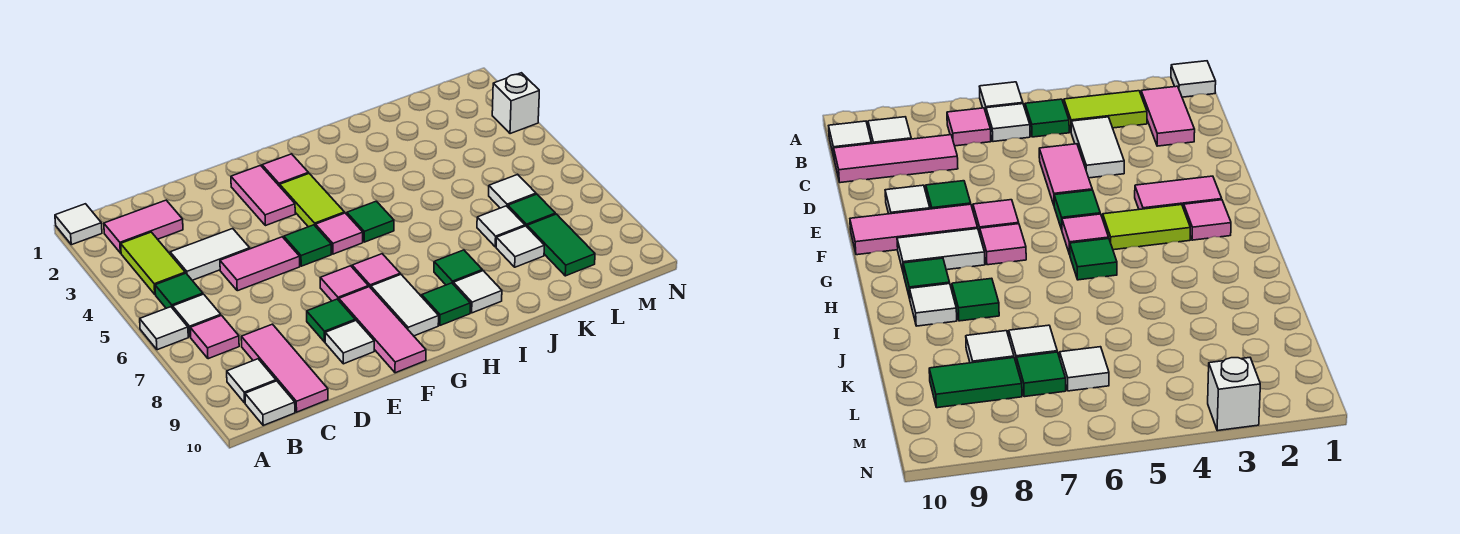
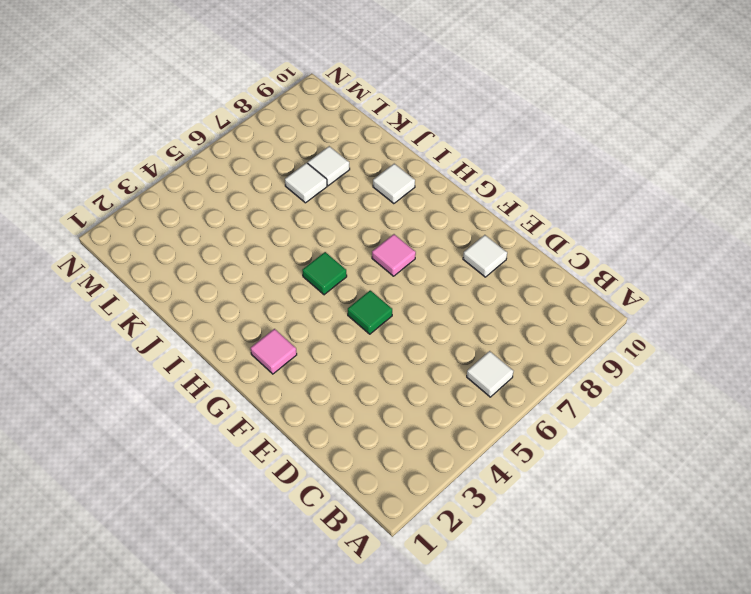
none -> white tile A1 level 1
none -> white tile A6 level 1
none -> pink tile B2:C2 level 1
none -> lime tile B3:B4 level 1

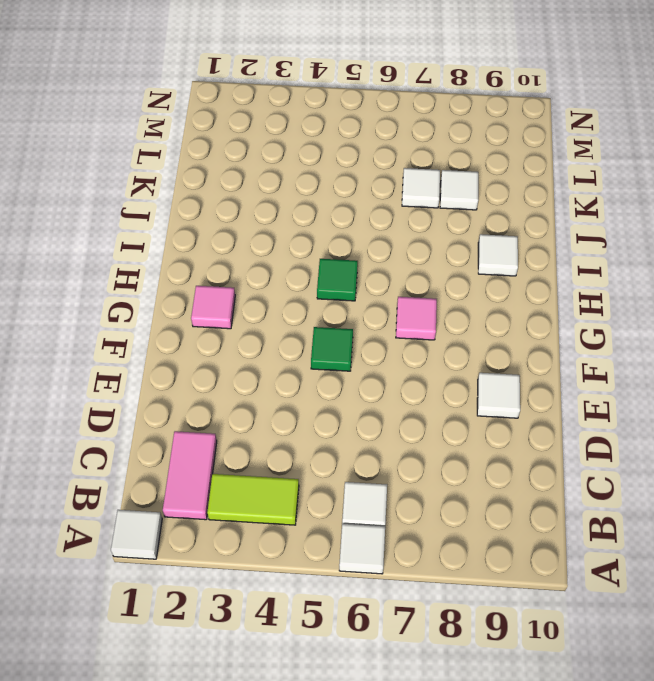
none -> green tile B5 level 1
none -> pink tile B7 level 1
none -> white tile B9 level 1
none -> white tile B10 level 1

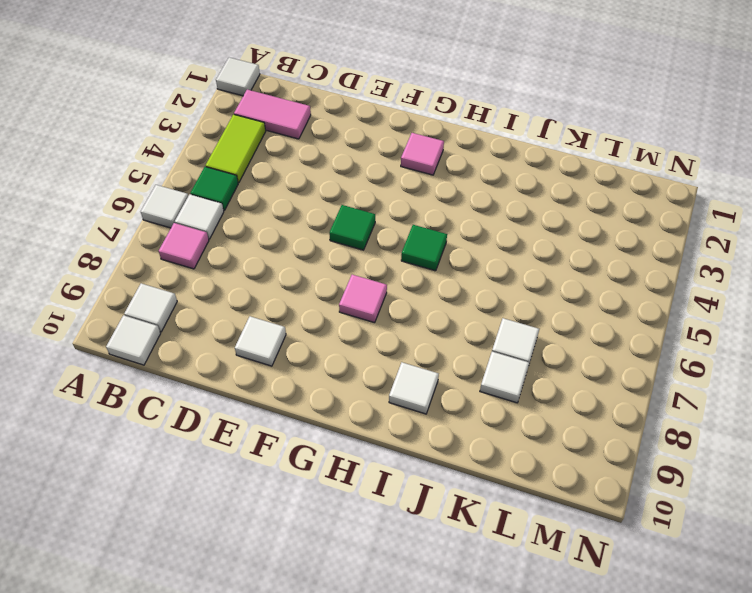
none -> white tile C4:D4 level 1
none -> pink tile C8:C10 level 1
none -> pink tile D5:E5 level 1
none -> green tile E8 level 1

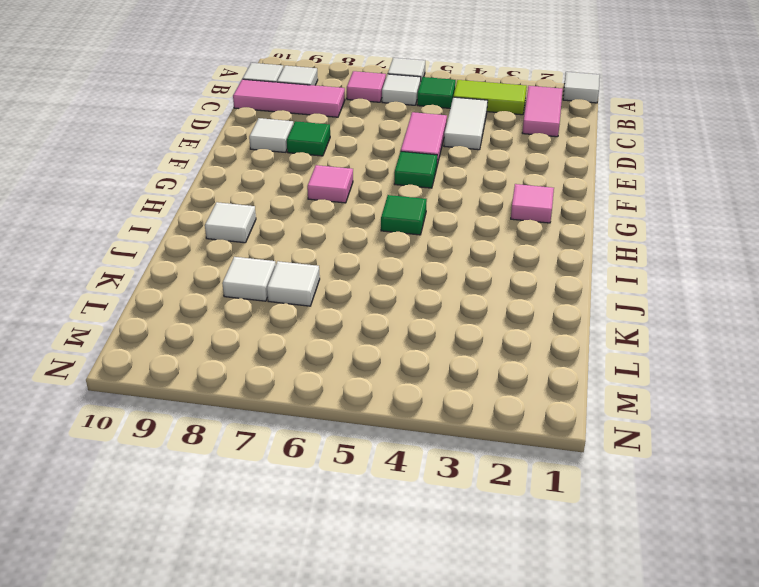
none -> pink tile F2:F3 level 1
none -> pink tile F7 level 1
none -> pink tile F8:F10 level 1
none -> lime tile G3:G4 level 1

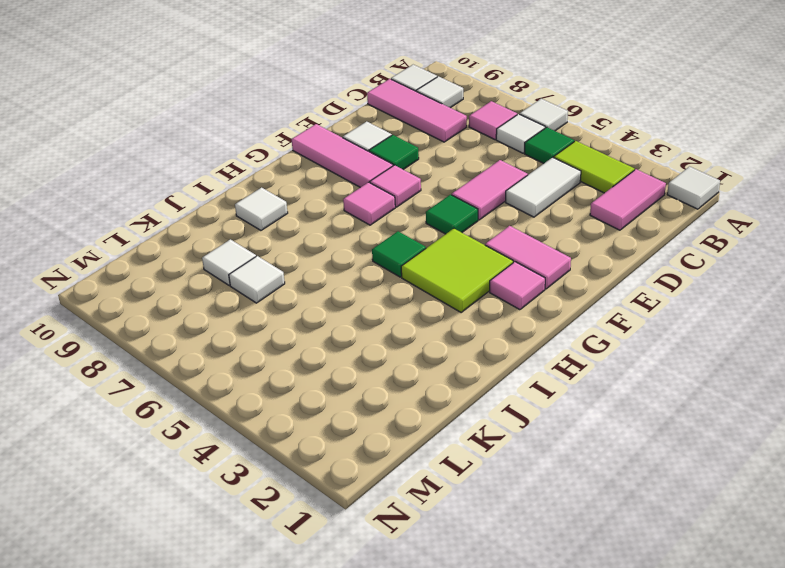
lime tile G3:H4 level 1 -> lime tile G3:G4 level 1
none -> pink tile G5 level 1
none -> white tile G8:G9 level 1
none -> green tile H9 level 1
none -> green tile I8 level 1

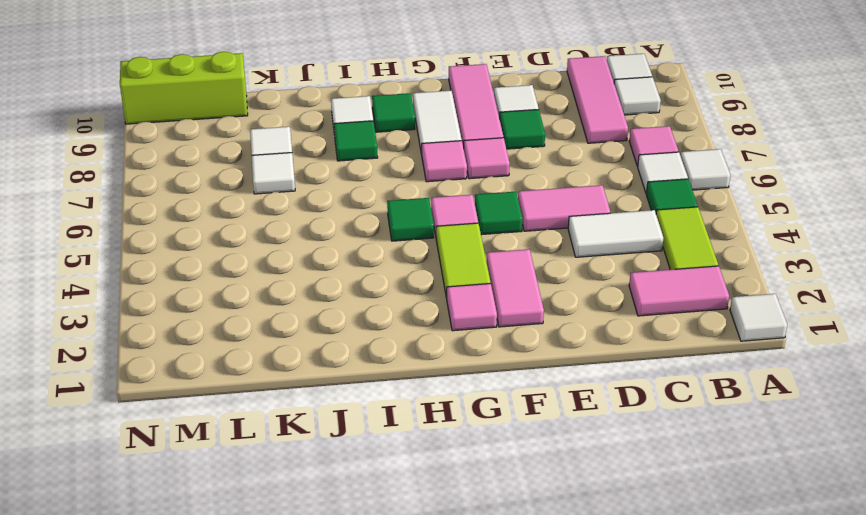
lime brick L10:N10 level 1 -> none
none -> white tile L6 level 1
none -> green tile L7 level 1
none -> green tile L8:L9 level 1
none -> white brick N3 level 1

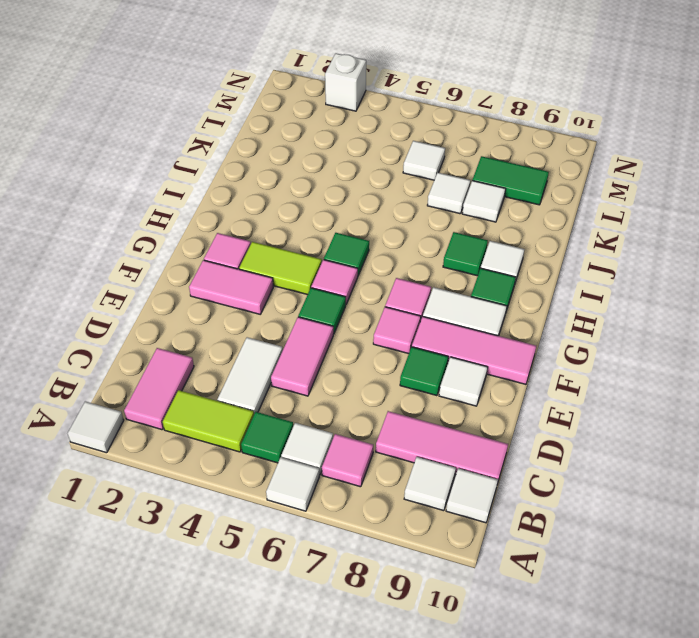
none -> green tile L7 level 1

